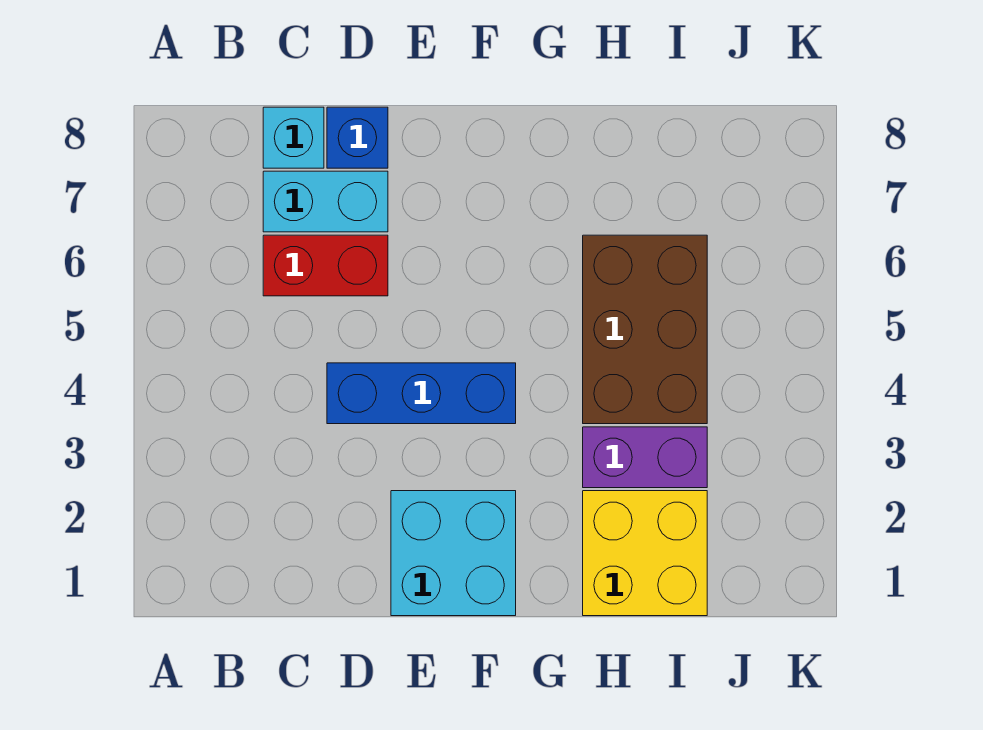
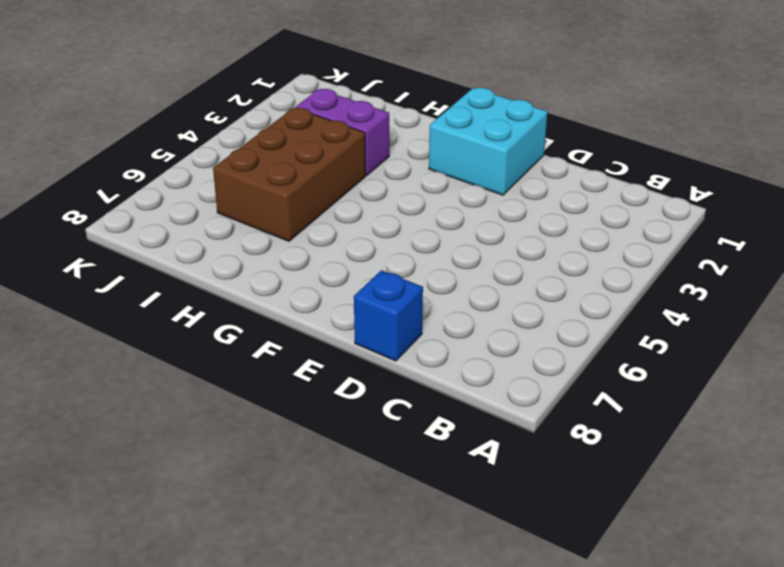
none -> red brick C6:D6 level 1
none -> cyan brick C7:D7 level 1

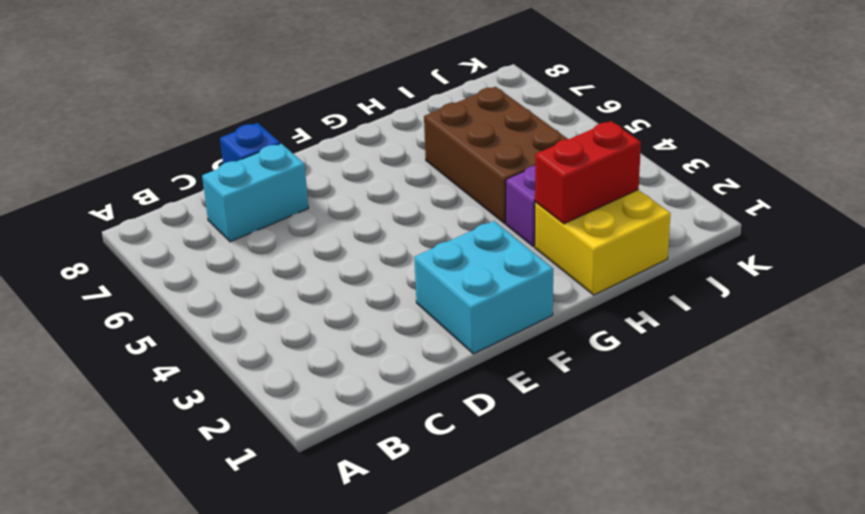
red brick H2:I2 level 2 -> red brick C6:D6 level 1
none -> cyan brick C8 level 1
none -> blue brick D4:F4 level 1

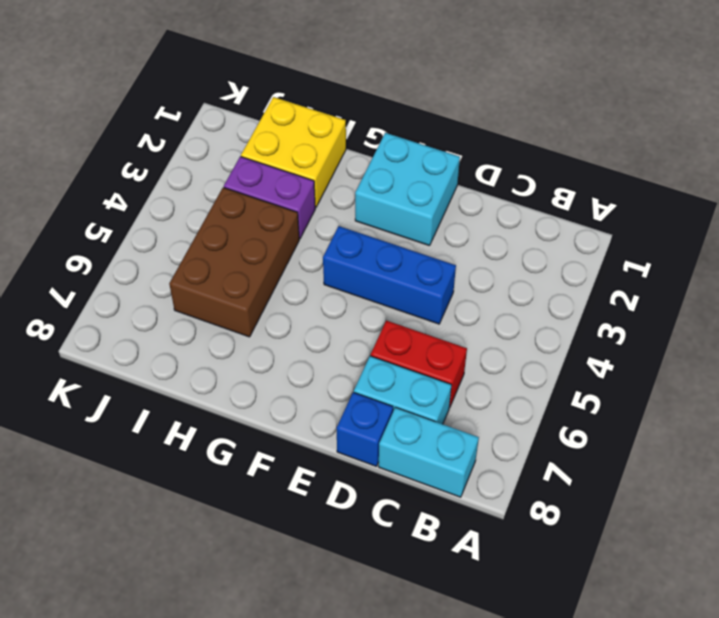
cyan brick B8:C8 level 1 -> cyan brick C8 level 1

